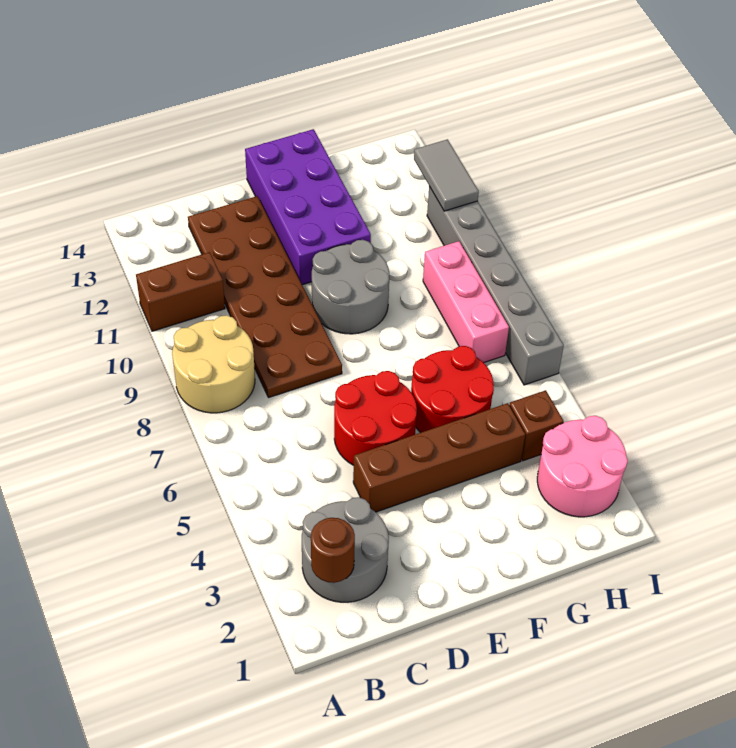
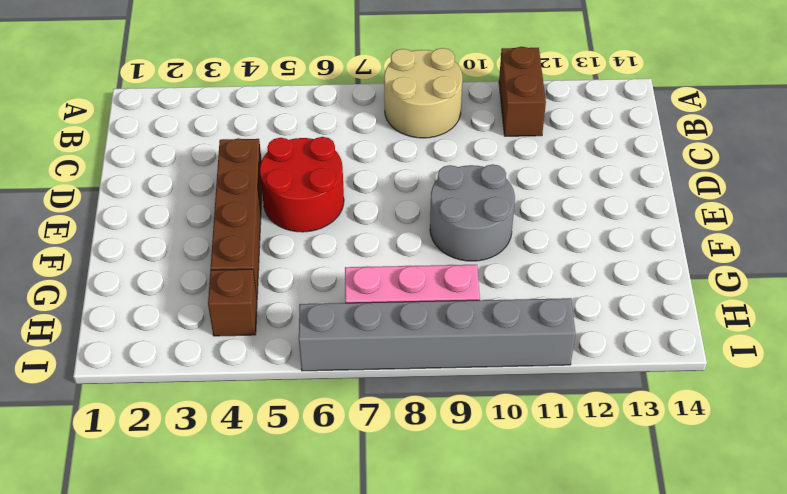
none -> grey round brick B2:C3 level 1
none -> brown plate C8:D13 level 1
none -> purple brick E11:F14 level 1

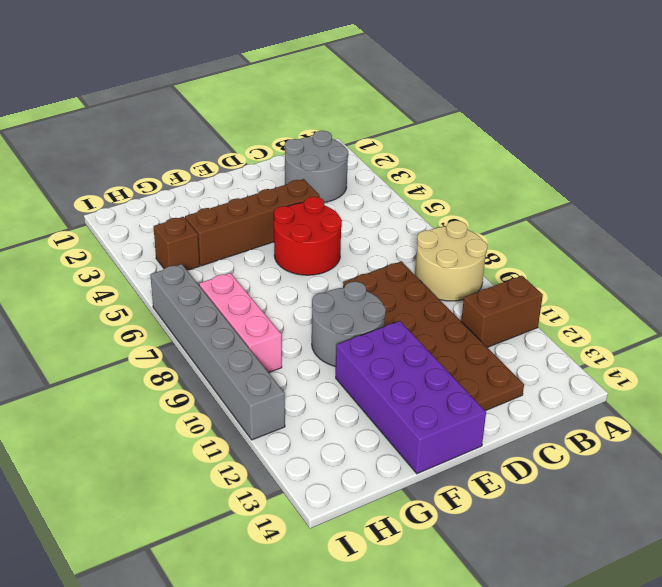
none -> red round brick F5:G6 level 1
none -> pink round brick H2:I3 level 1
none -> brown round brick B2 level 2

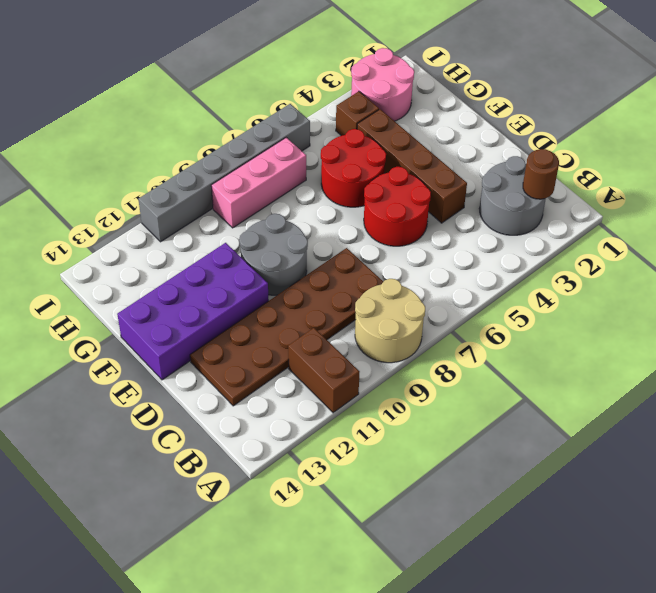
none -> grey tile I11:I12 level 2

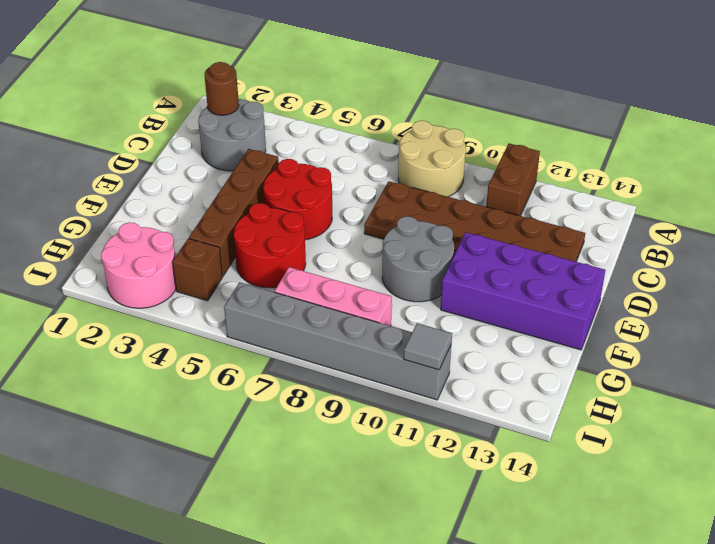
grey tile I11 level 2 -> grey tile I11:I12 level 2

